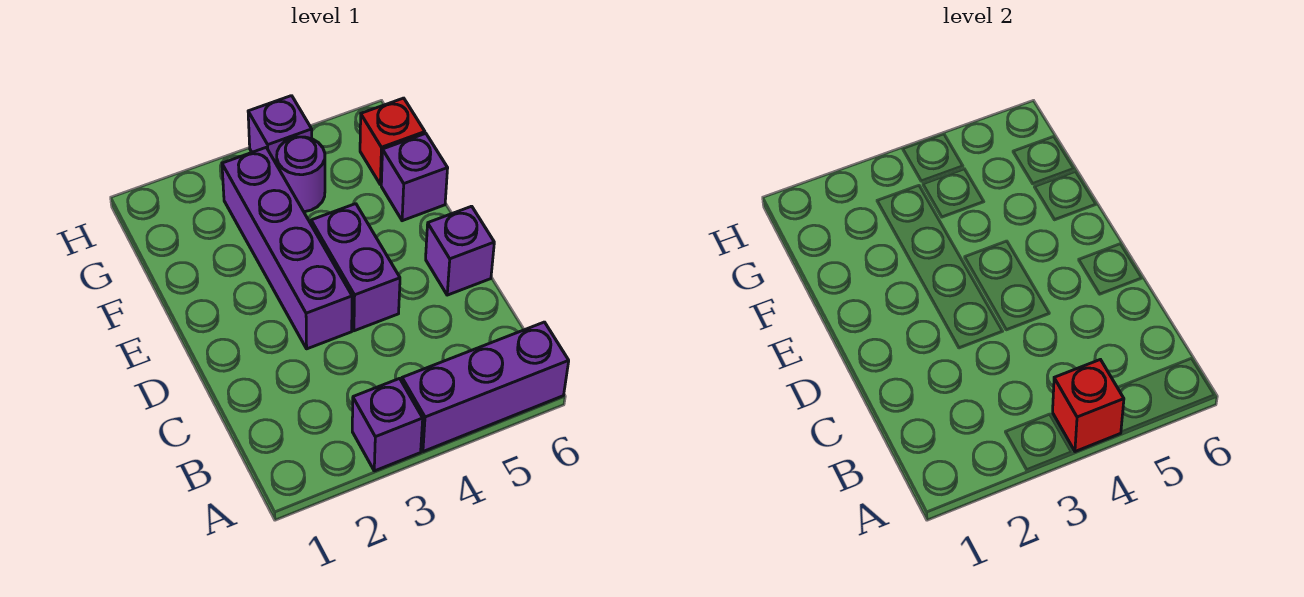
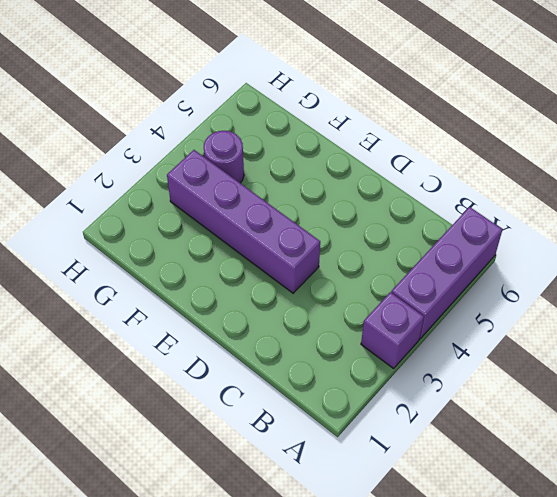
none -> purple brick D4:E4 level 1
none -> purple brick D6 level 1

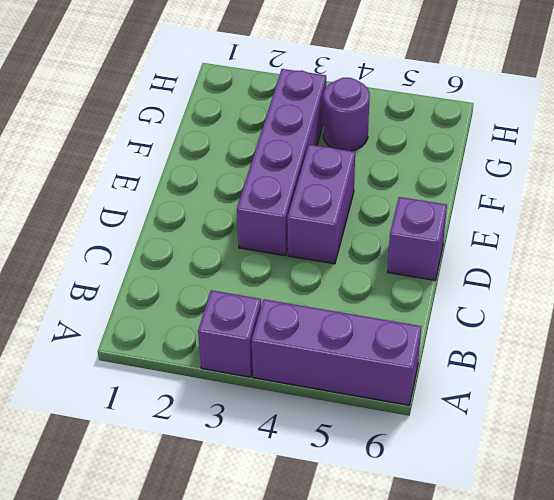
none -> purple brick F6 level 1
none -> red brick G6 level 1

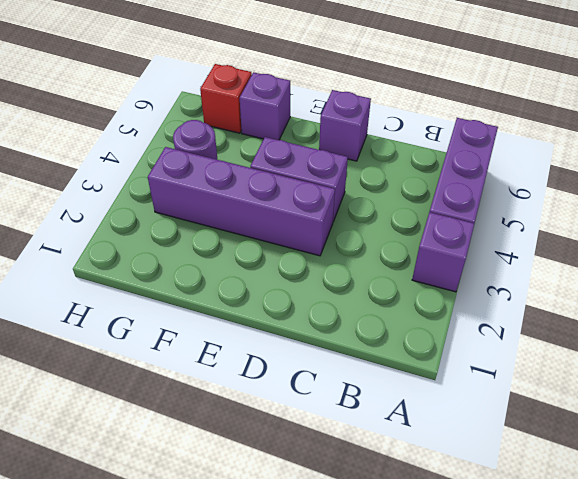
none -> purple brick H4 level 1
none -> red brick A4 level 2

